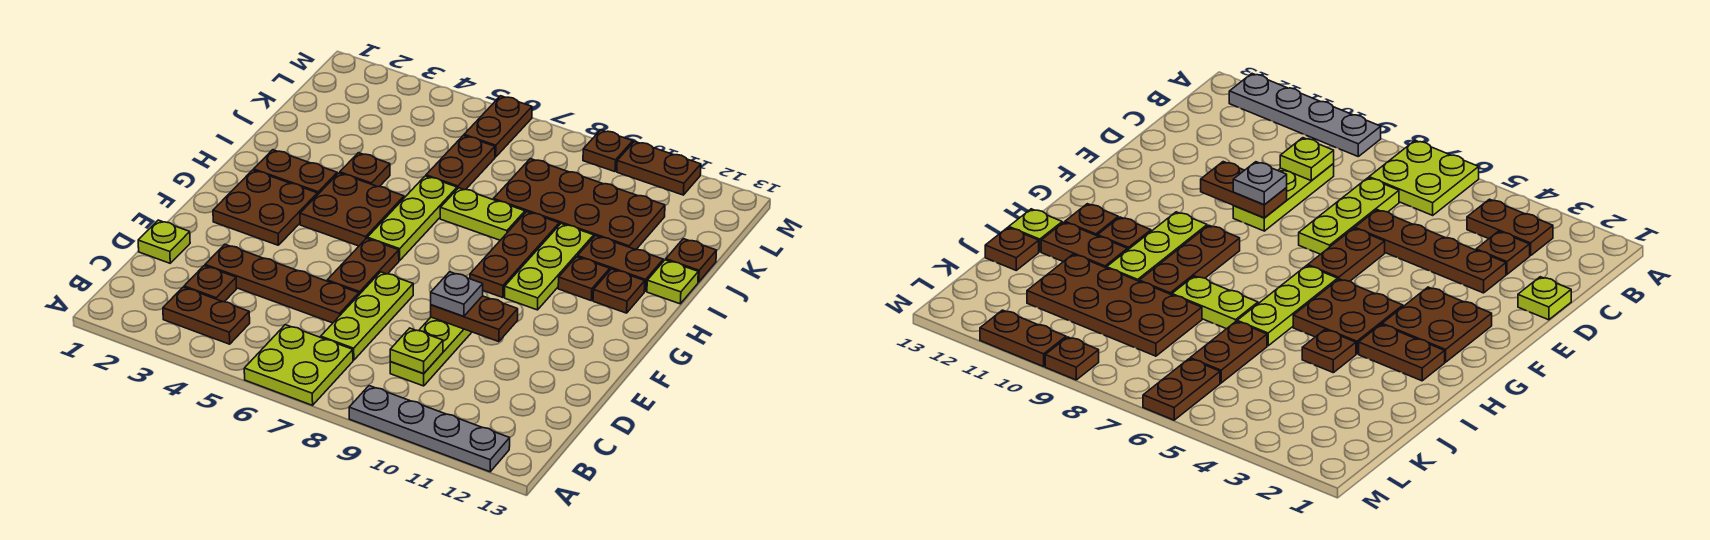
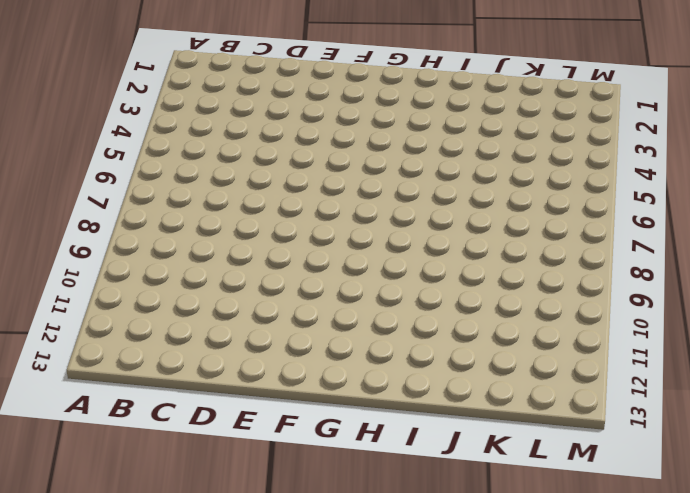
none -> lime plate A6:B7 level 1
none -> grey plate A9:A12 level 1
none -> brown plate B3:B4 level 1
none -> brown plate C3 level 1

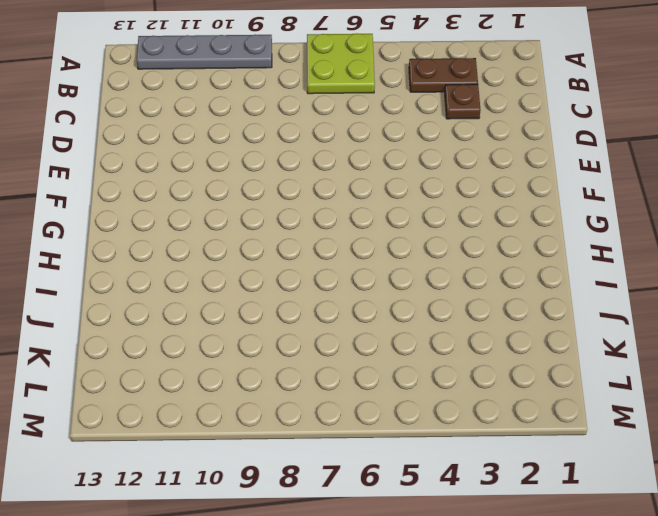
none -> lime plate C7:E7 level 1
none -> lime plate C9:E9 level 1
none -> lime plate D1 level 1
none -> brown plate D3:D6 level 1

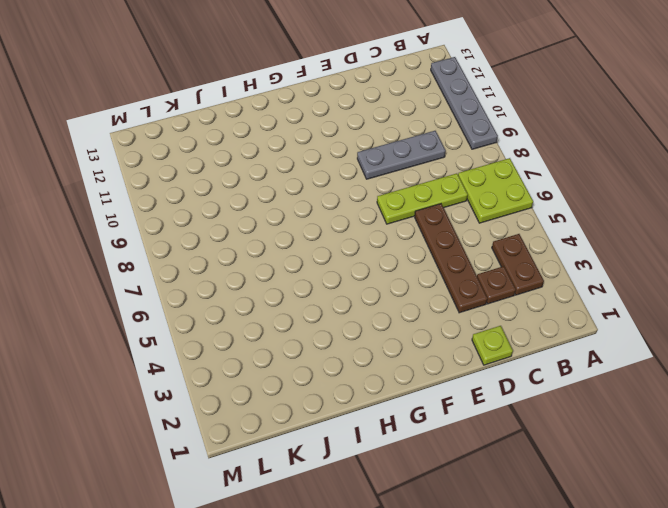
grey plate C9:E9 level 1 -> lime plate C9:E9 level 1
none -> brown plate E6:F6 level 1
none -> brown plate F2:G3 level 1
none -> brown plate G4:H5 level 1
none -> lime plate G6:I6 level 1

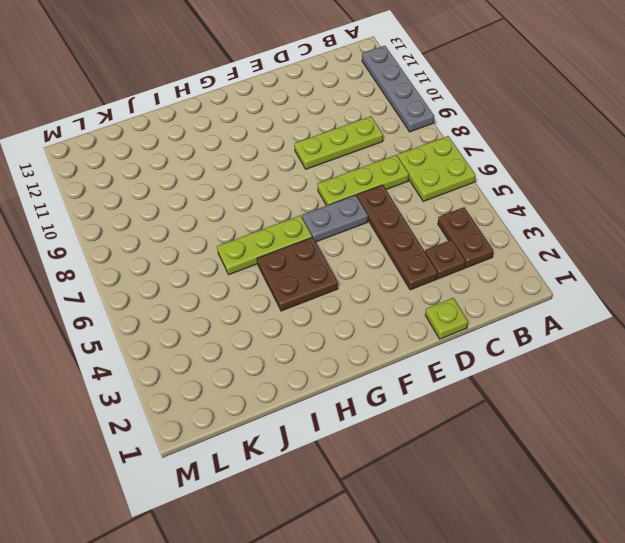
grey plate E6:F6 level 1 -> brown plate E6:F6 level 1
none -> brown plate F2:G3 level 1
none -> brown plate G9:I9 level 1
none -> lime plate G10:I10 level 1
none -> brown plate H2:H3 level 1

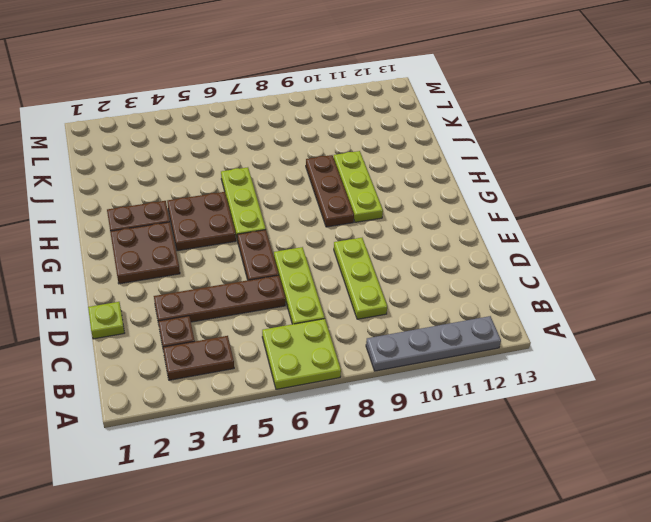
none -> brown plate H11 level 1
none -> brown plate H12 level 1
none -> brown plate I4 level 1
none -> lime plate I7:I8 level 1

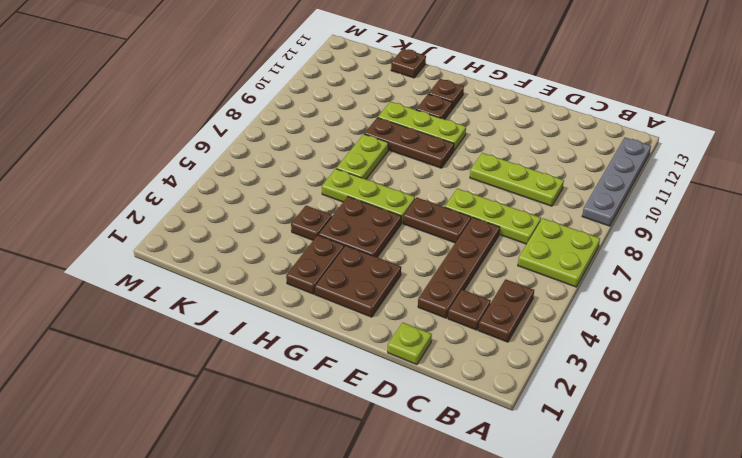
none -> brown plate I11:I12 level 1
none -> lime plate I13 level 1
none -> brown plate J6:K6 level 1
none -> brown plate J8:K11 level 1

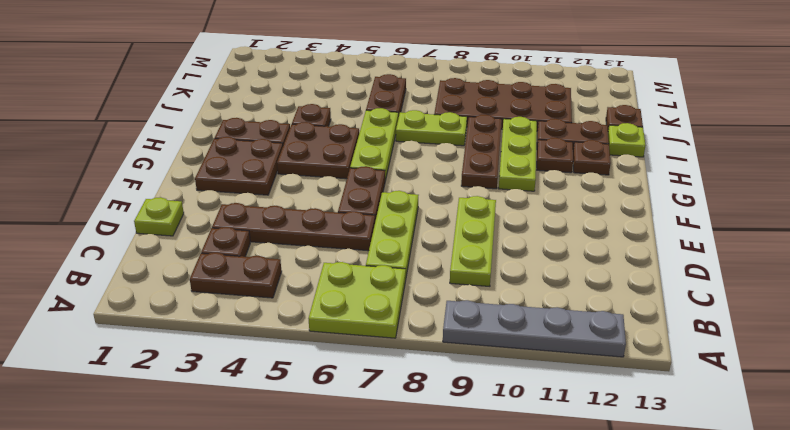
none -> brown plate L6:M6 level 1
none -> brown plate M9 level 1
none -> brown plate M10:M11 level 1
none -> lime plate C9 level 2

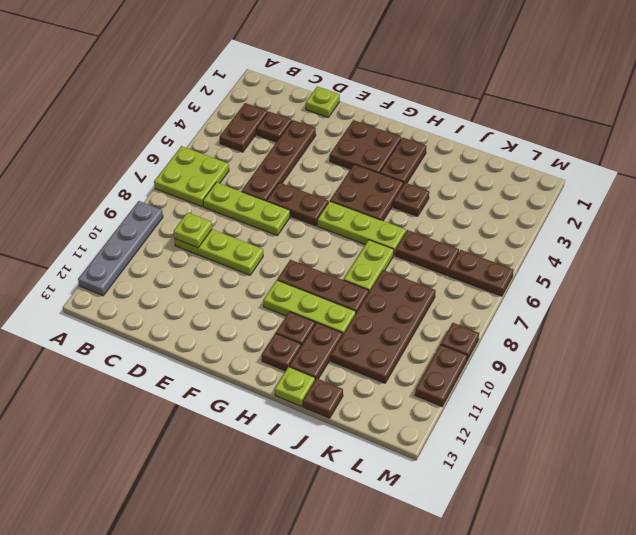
none -> brown plate E9:E10 level 2
none -> grey plate E9 level 3

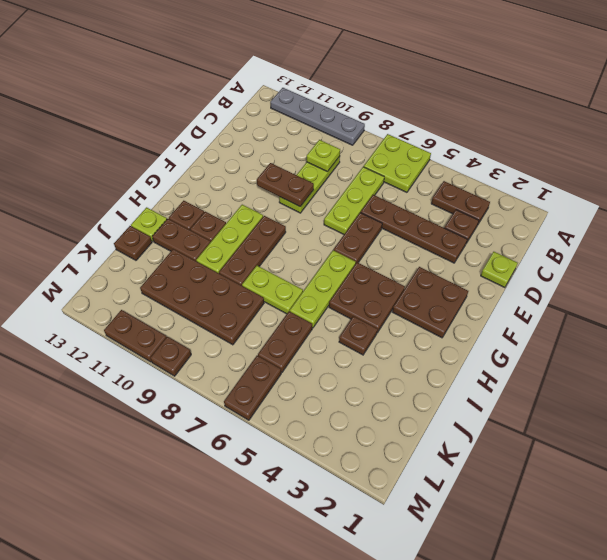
none -> brown plate H2:H3 level 1
none -> grey plate E9 level 3

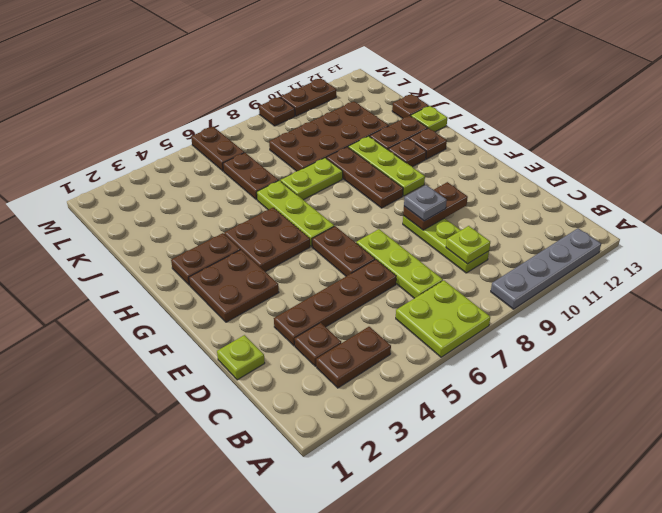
none -> brown plate I4 level 1

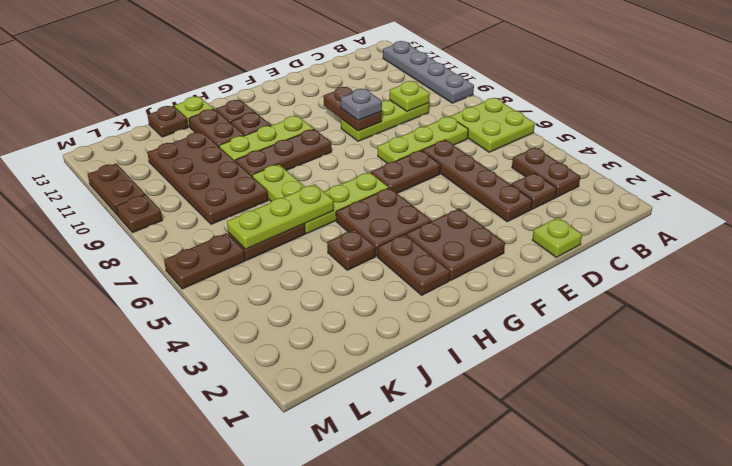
lime plate I6:K6 level 2 -> none

